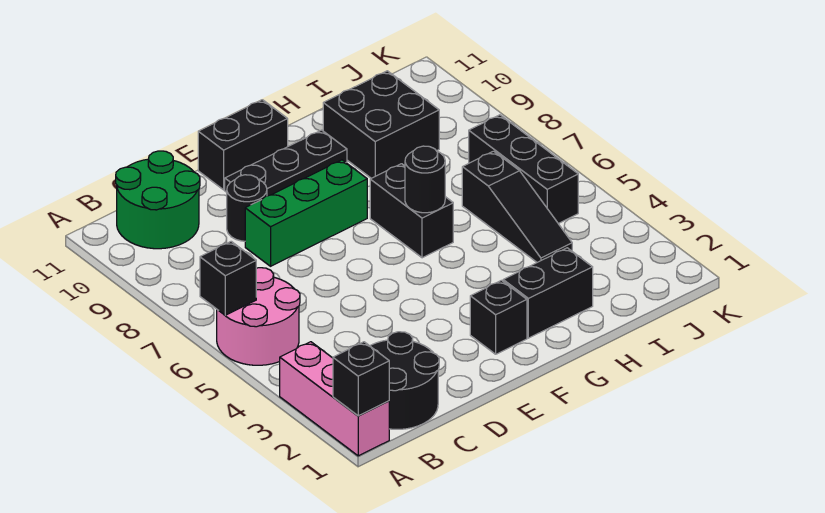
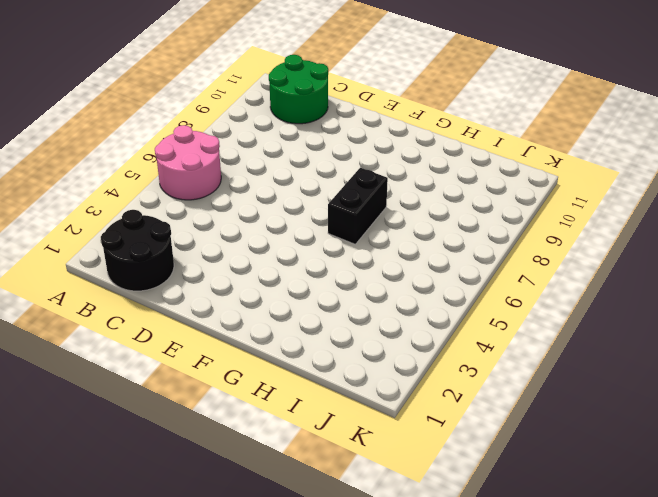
none -> pink brick A1:A3 level 1
none -> green brick D8:F8 level 1
none -> black round brick D9 level 1

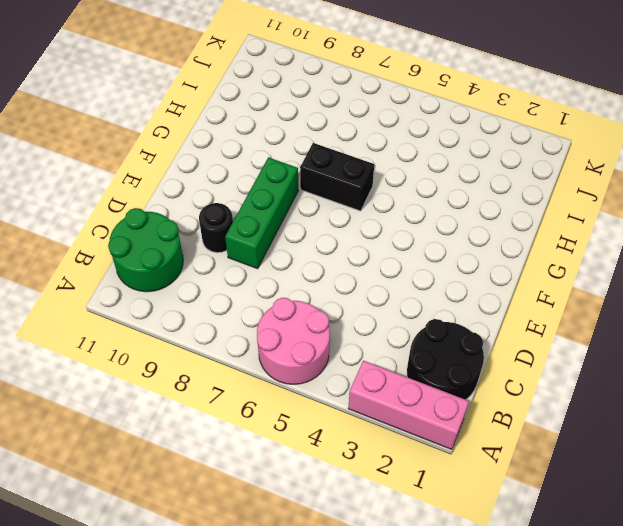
none -> black plate E10:G10 level 1
none -> black brick E11:F11 level 1
none -> black brick F2 level 1

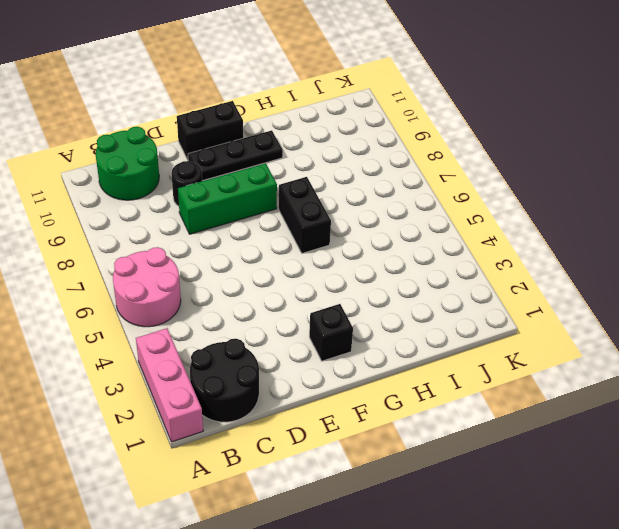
none -> black brick G2:H2 level 1
none -> black brick H9:I10 level 1
none -> black slope I4:I6 level 1 top 6

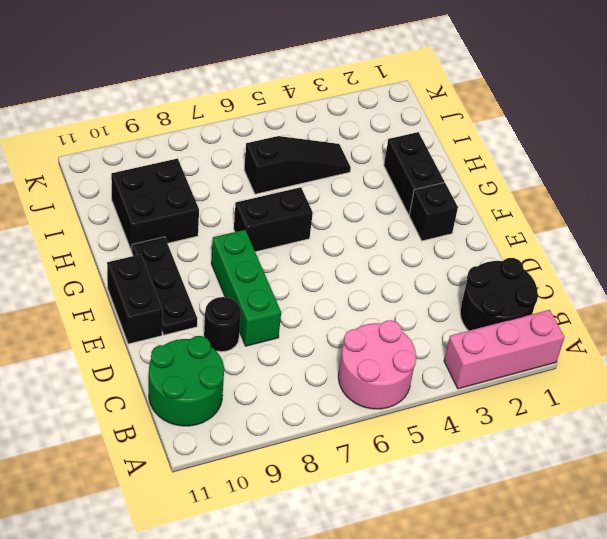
none -> black brick J5:J7 level 1
none -> black brick A1 level 2
none -> black brick A6 level 2

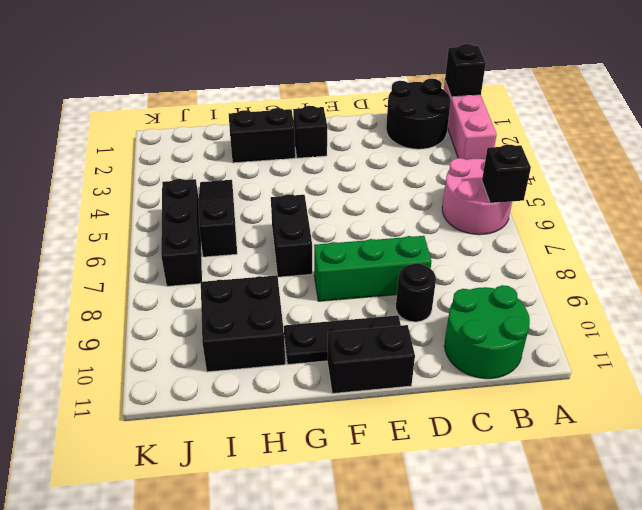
none -> black round brick G6 level 2

